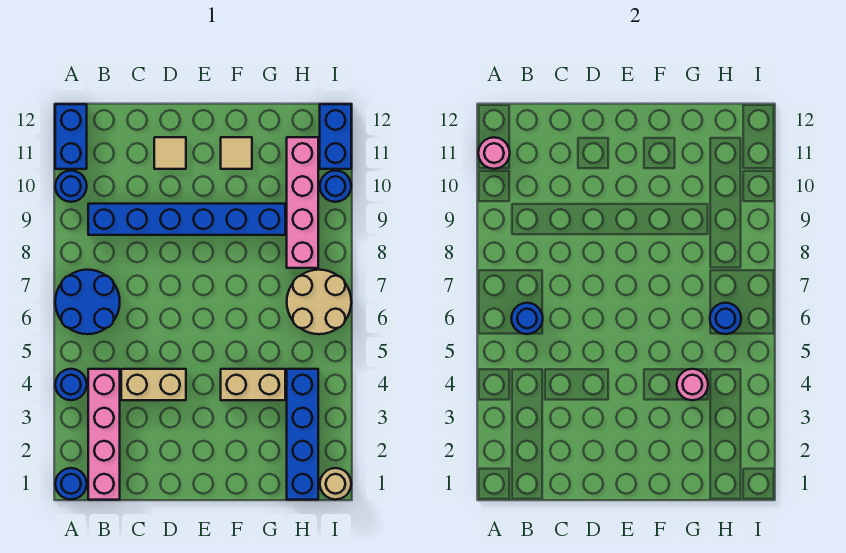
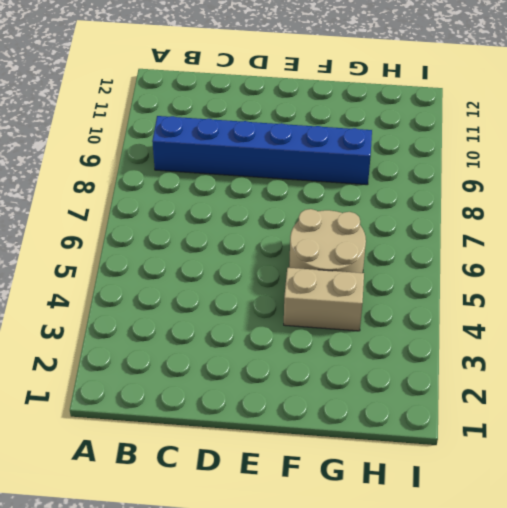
tan round brick F5:G6 level 1 -> tan round brick H6:I7 level 1
none -> blue round brick A1 level 1
none -> blue round brick A4 level 1
none -> blue round brick A6:B7 level 1

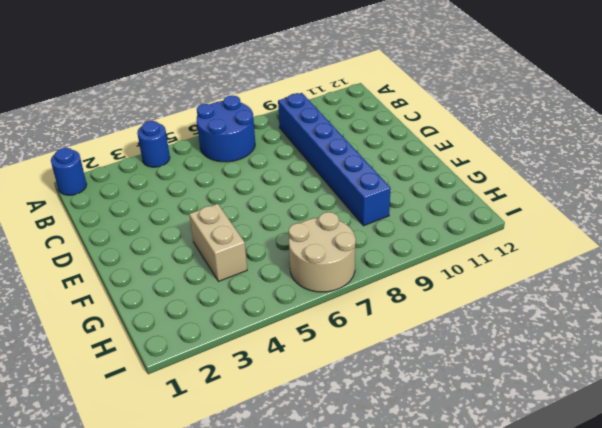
none -> blue round brick A10 level 1
none -> blue brick A11:A12 level 1
none -> pink brick B1:B4 level 1

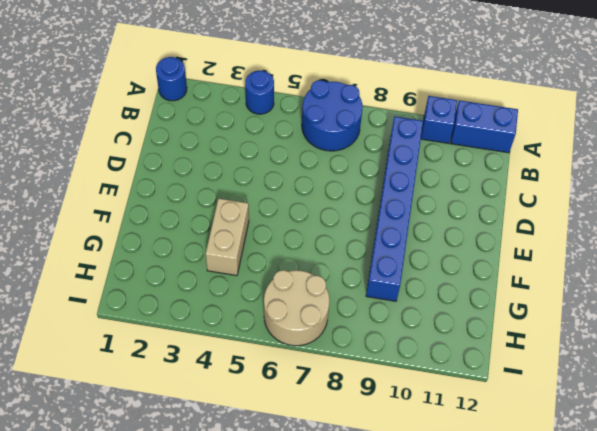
blue brick A10 level 1 -> blue round brick A10 level 1
none -> pink brick B1:B4 level 1
none -> tan brick C4:D4 level 1
none -> tan tile D11 level 1

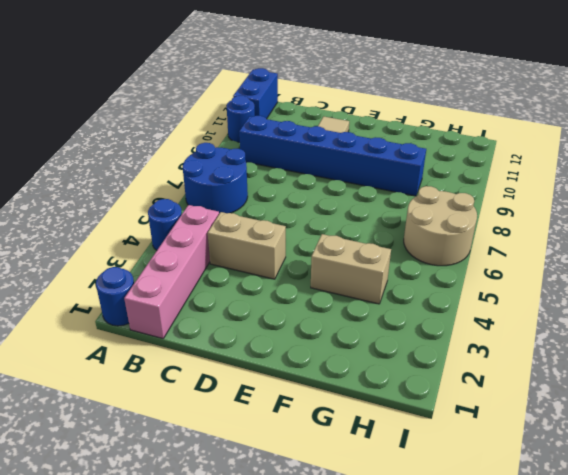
none -> tan tile F11 level 1
none -> blue brick H1:H4 level 1
none -> pink brick H8:H11 level 1

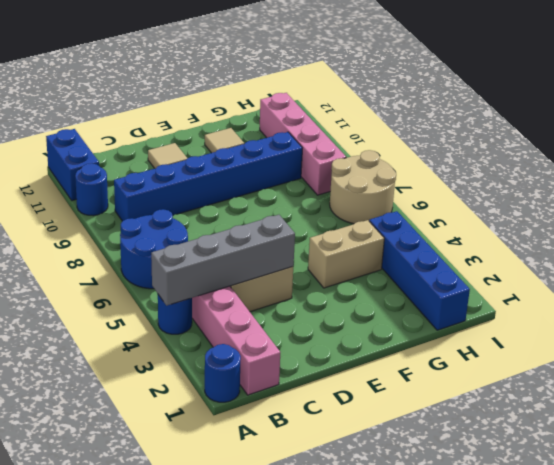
grey brick A4:D4 level 2 -> none
none -> tan round brick I1 level 1
none -> blue round brick I10 level 1
none -> blue brick I11:I12 level 1

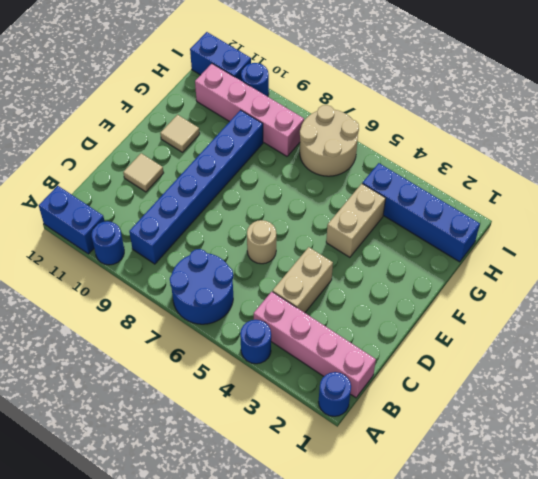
tan round brick D6 level 1 -> tan round brick I1 level 1
none -> pink round brick A11 level 2
none -> blue round brick B6 level 2
none -> pink round brick G4 level 2

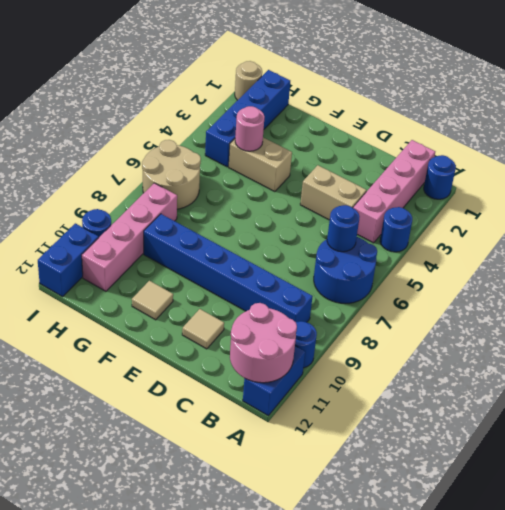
pink round brick A11:B12 level 2 -> pink round brick A11 level 2
none -> blue round brick H6 level 2

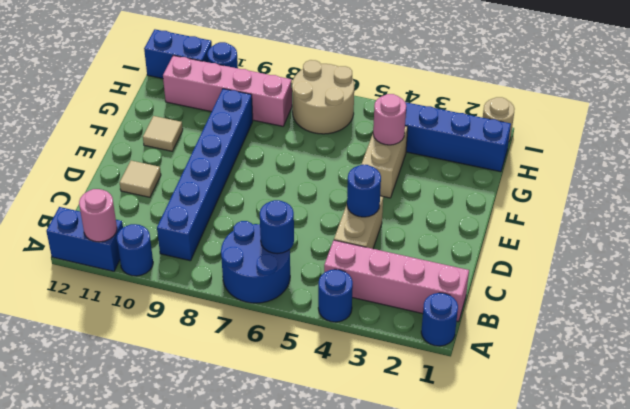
blue round brick D4 level 2 -> blue round brick H6 level 2

